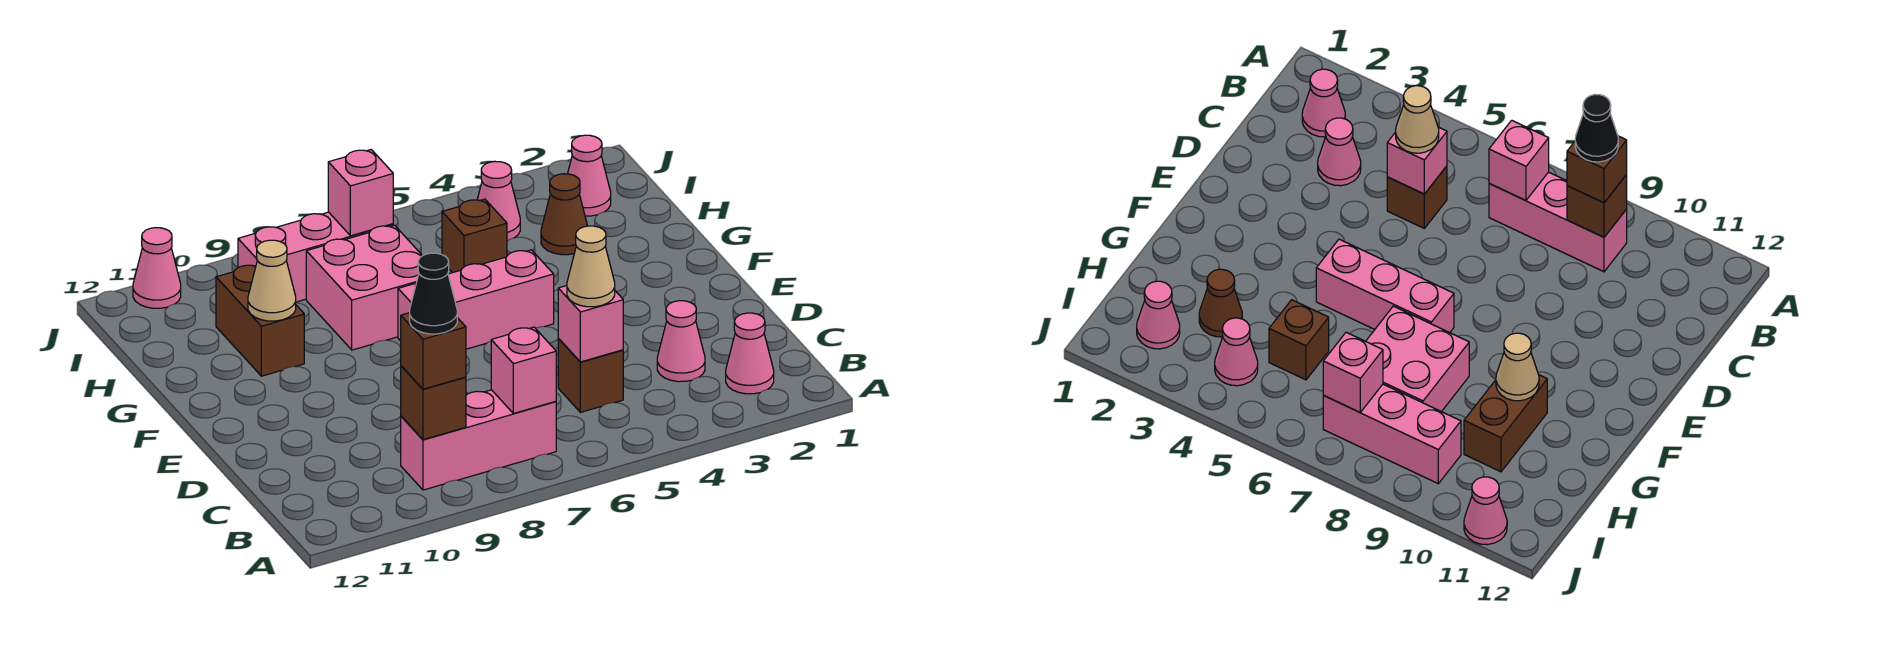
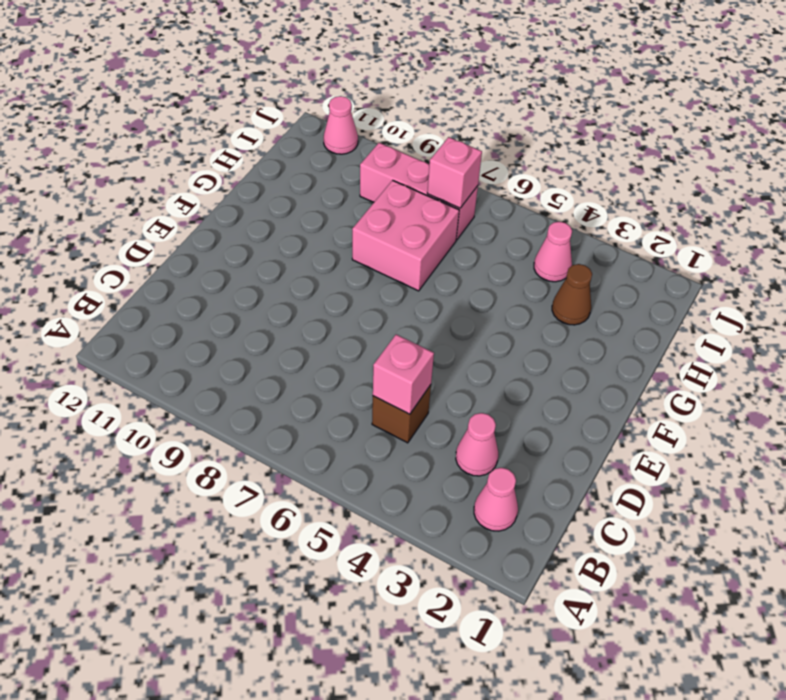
none -> pink brick B7:B9 level 1
none -> pink brick F5:F7 level 1
none -> brown brick G10:H10 level 1

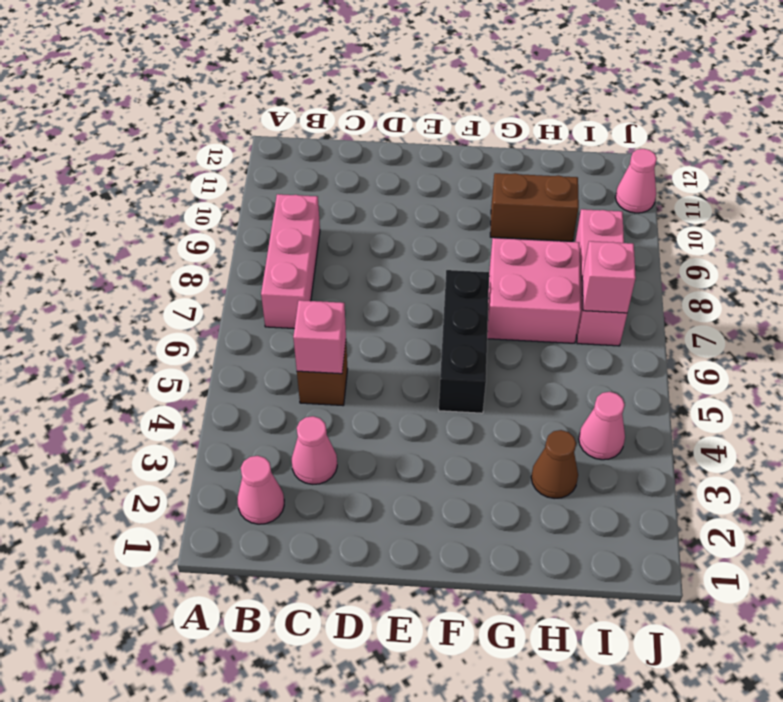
black brick F5:F7 level 1 -> pink brick F5:F7 level 1
none -> brown brick H5 level 1
none -> pink cone I2 level 1
none -> pink brick B7 level 2

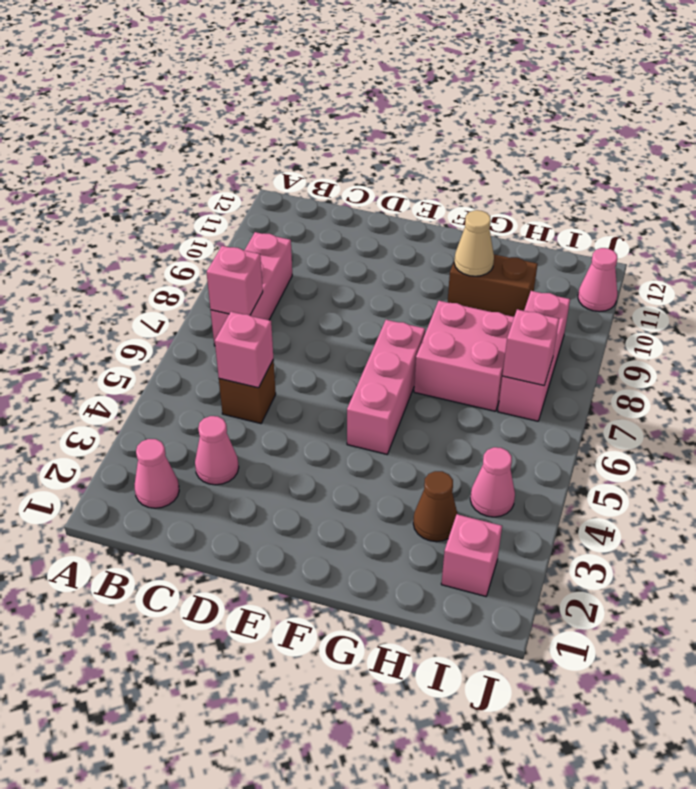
pink brick I2 level 1 -> pink cone I2 level 1
none -> brown brick H5 level 1
none -> brown brick B9 level 2
none -> brown brick B9 level 3

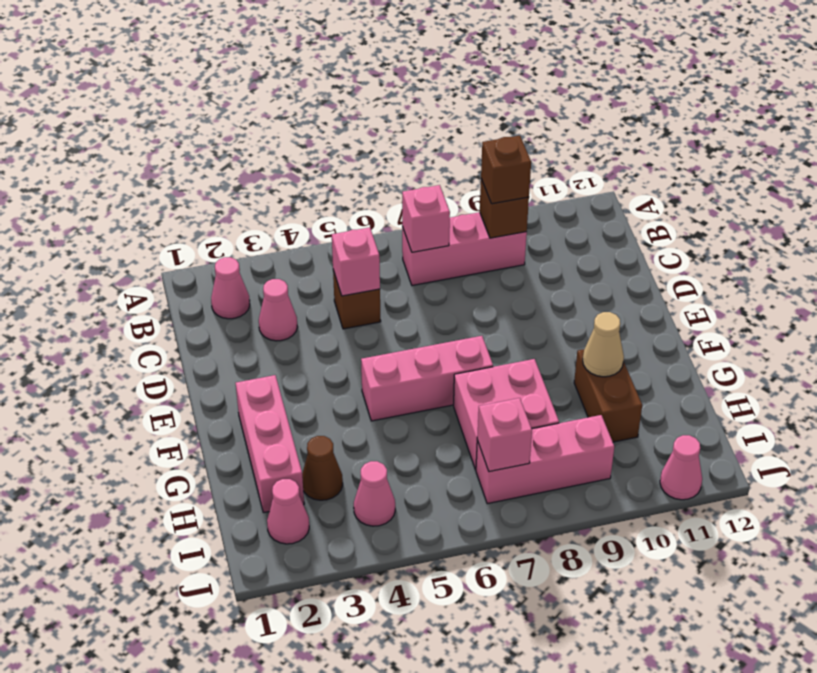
pink brick F2:H2 level 1 -> none
none -> brown brick H5 level 1
none -> tan cone C5 level 3
none -> black cone B9 level 4

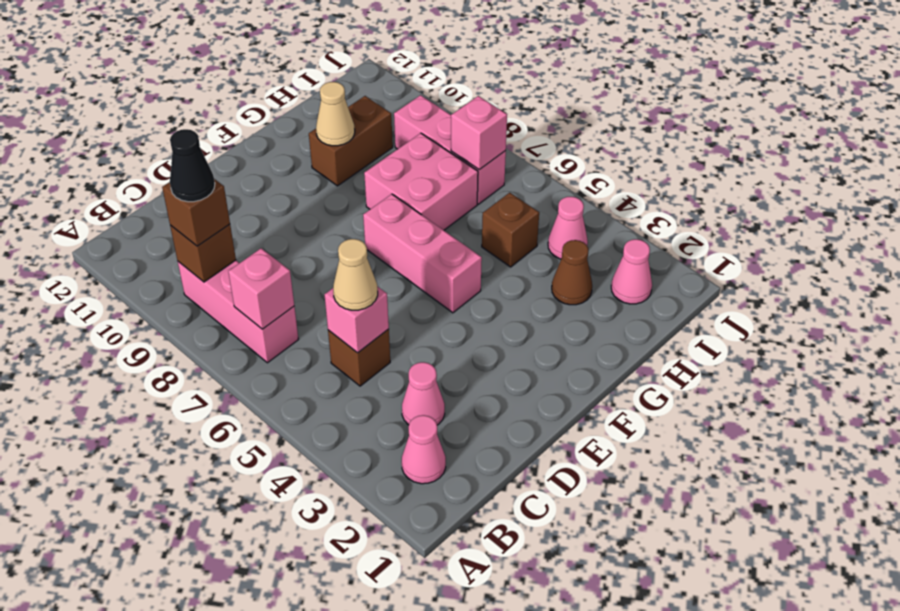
none -> pink cone J11 level 1

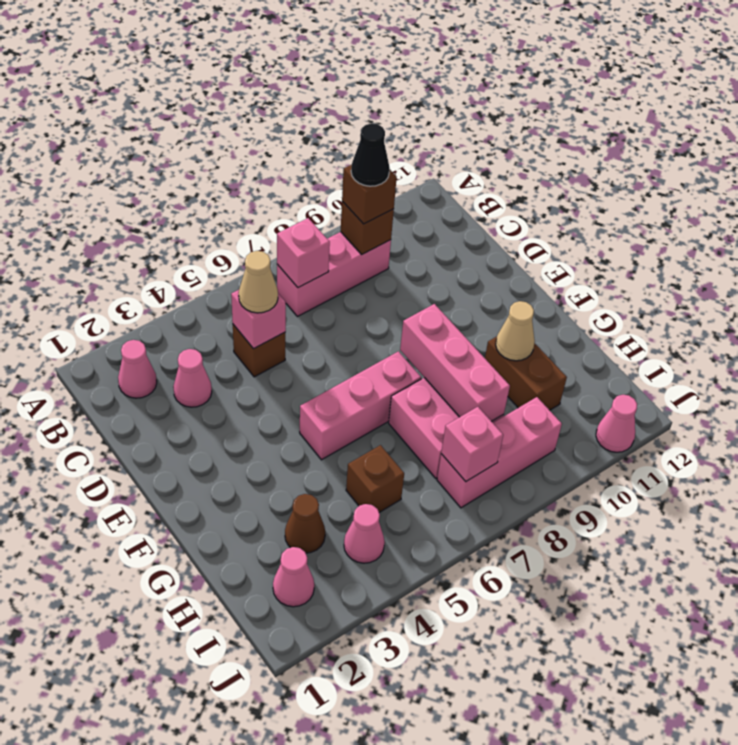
pink brick F8:H8 level 2 -> none

